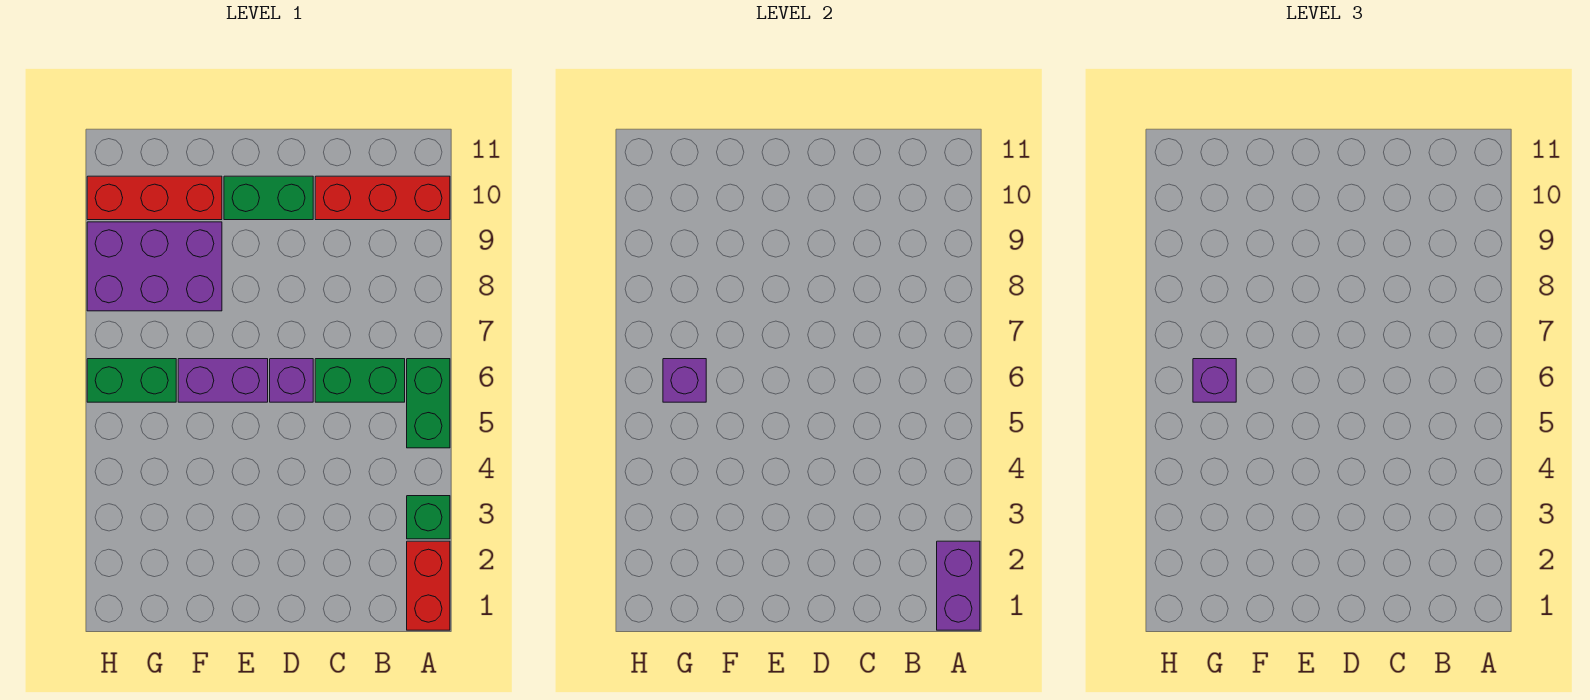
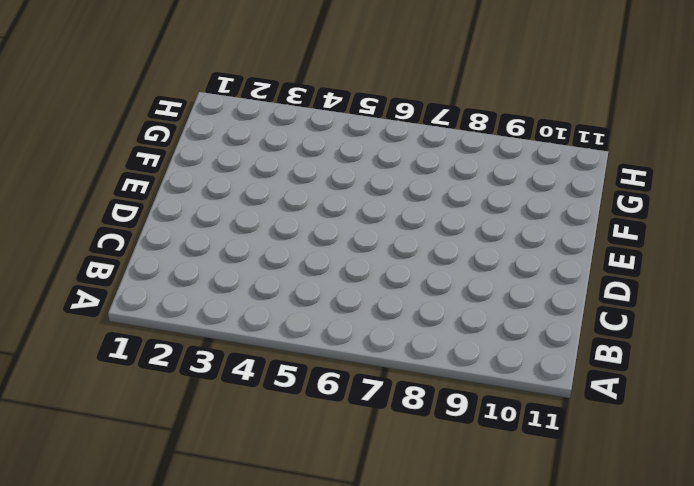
none -> red brick A1:A2 level 1
none -> green brick A3 level 1
none -> green brick A5:A6 level 1

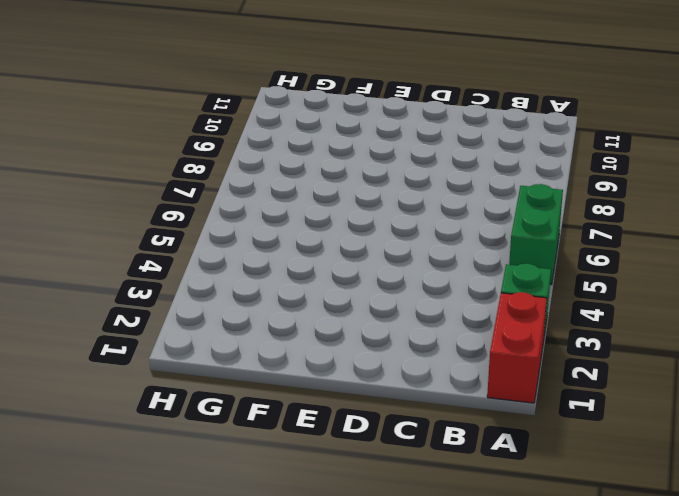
none -> red brick A10:C10 level 1
none -> green brick B6:C6 level 1
none -> purple brick D6 level 1

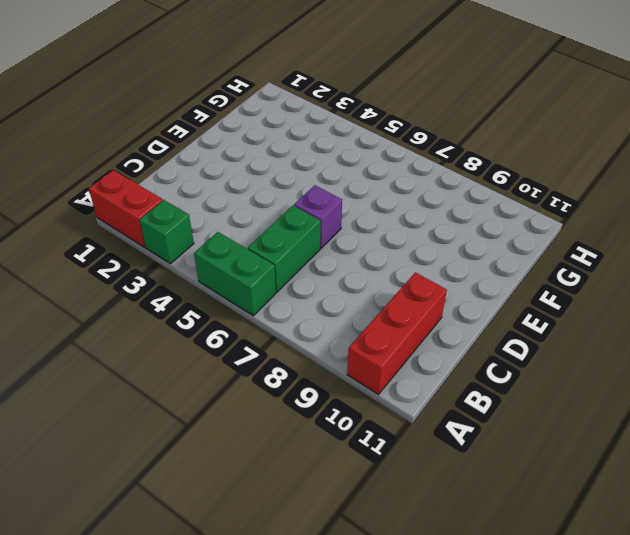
none -> green brick D10:E10 level 1
none -> purple brick E6:F6 level 1
none -> purple brick F8:H9 level 1

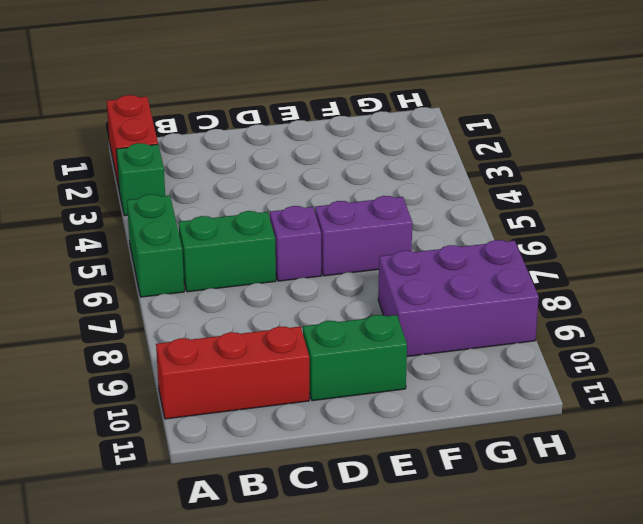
none -> red brick F10:H10 level 1
none -> green brick G6:H6 level 1
none -> purple brick A1:A2 level 2

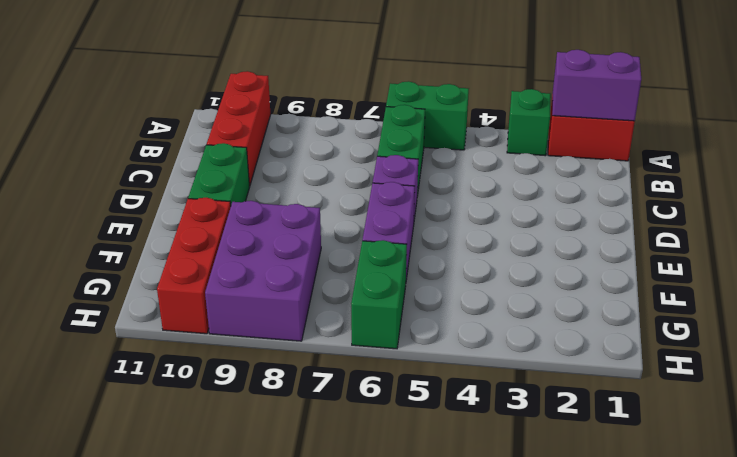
none -> purple brick G6 level 2
none -> purple brick G6 level 3

